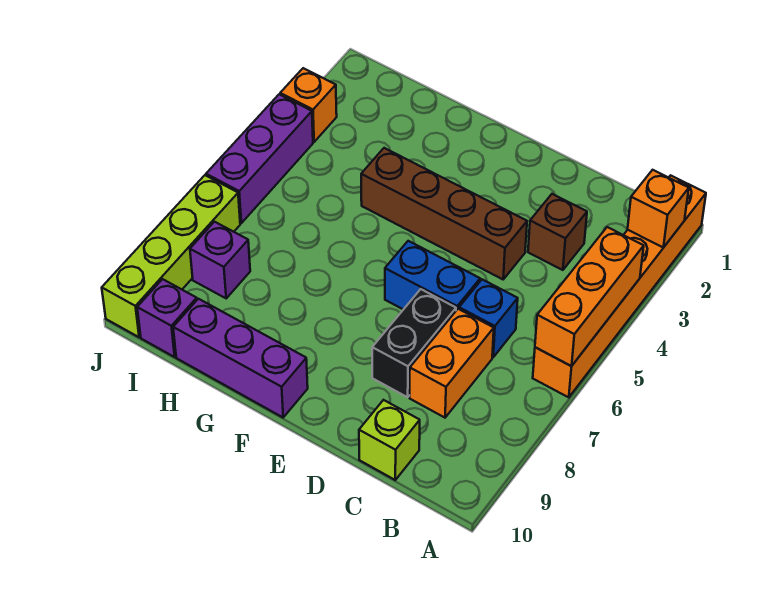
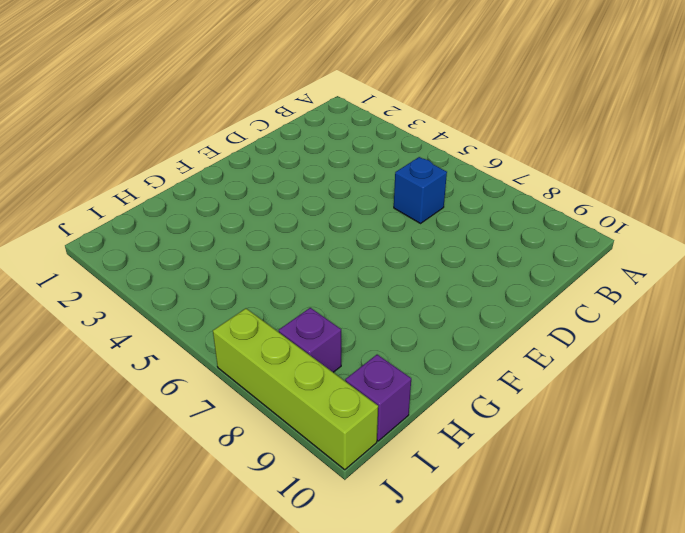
none -> orange brick A1:A6 level 1
none -> brown brick C3 level 1
none -> orange brick C7:C8 level 1

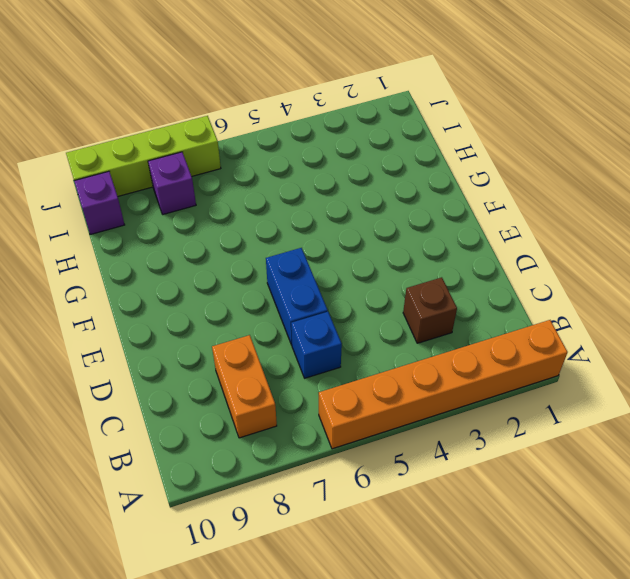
orange brick B8:C8 level 1 -> orange brick C7:C8 level 1
none -> lime brick C10 level 1
none -> brown brick D4:G4 level 1
none -> black brick D7:D8 level 1

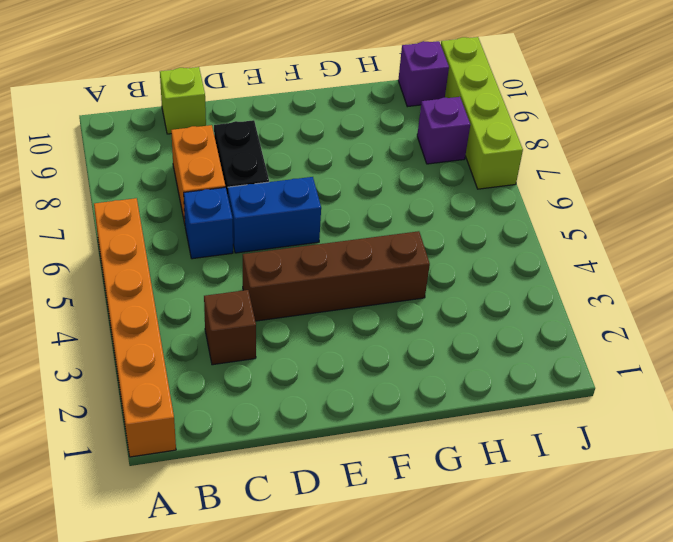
none -> purple brick F10:H10 level 1
none -> orange brick J3 level 1
none -> purple brick J4:J6 level 1

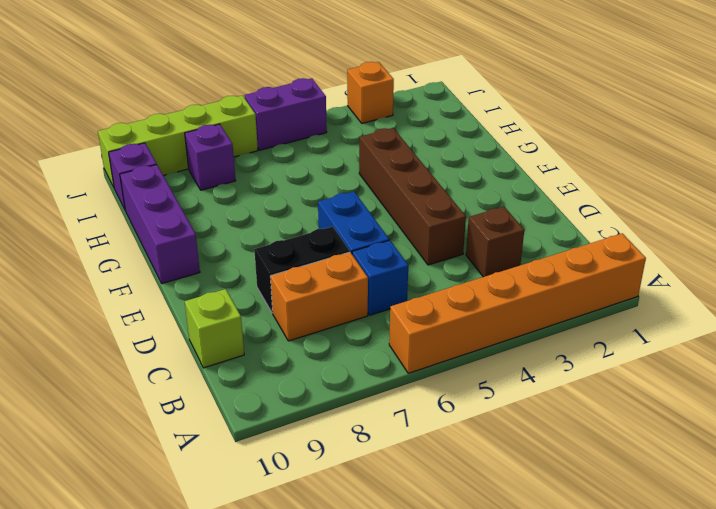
purple brick J5:J6 level 1 -> purple brick J4:J6 level 1
none -> orange brick A2 level 2
none -> orange brick A4:A6 level 2

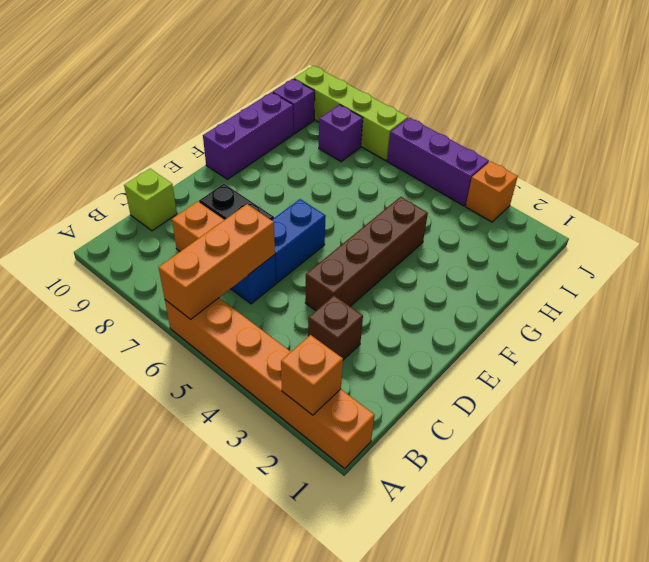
orange brick A6:C6 level 2 -> orange brick A4:A6 level 2

